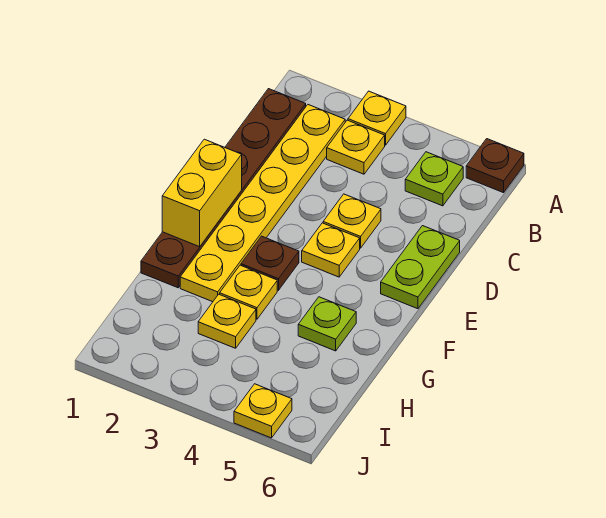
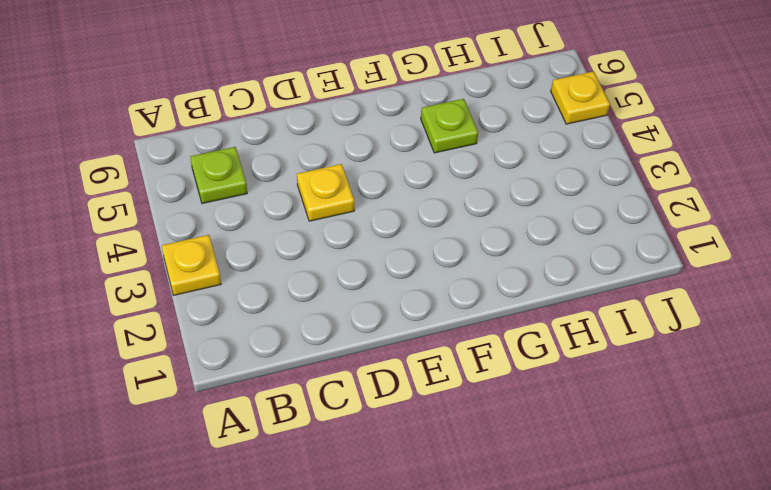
none -> brown plate A6 level 1
none -> brown plate B1:G1 level 1
none -> yellow plate B2:G2 level 1

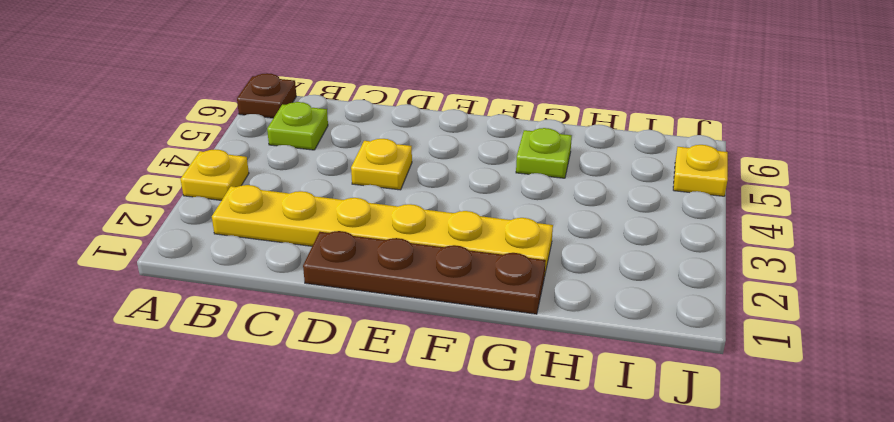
brown plate D1:G1 level 1 -> brown plate B1:G1 level 1
none -> yellow plate B3 level 1
none -> lime plate D6:E6 level 1
none -> yellow plate E4 level 1

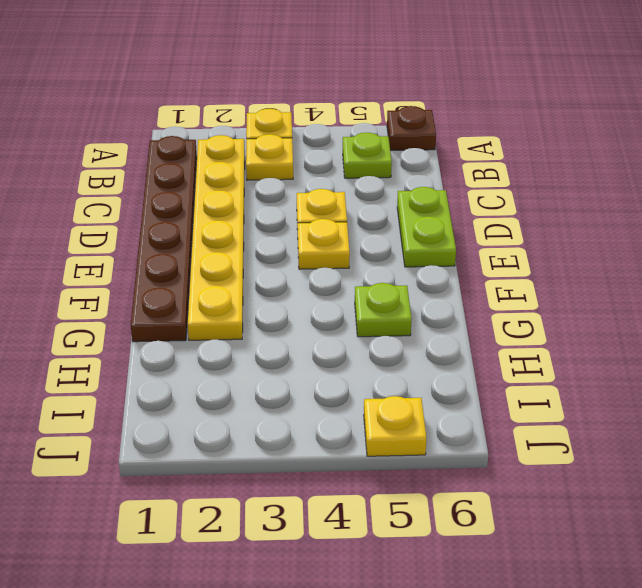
none -> brown plate F3 level 1
none -> yellow plate G3 level 1
none -> yellow plate H3 level 1

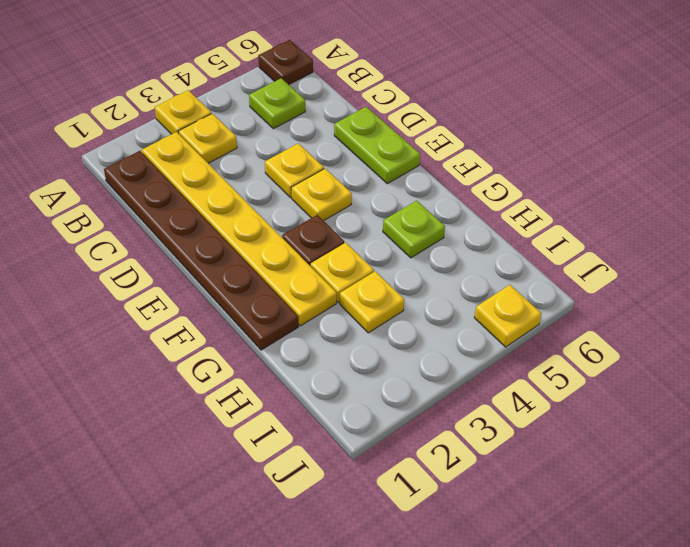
none -> yellow brick E1:F1 level 2

